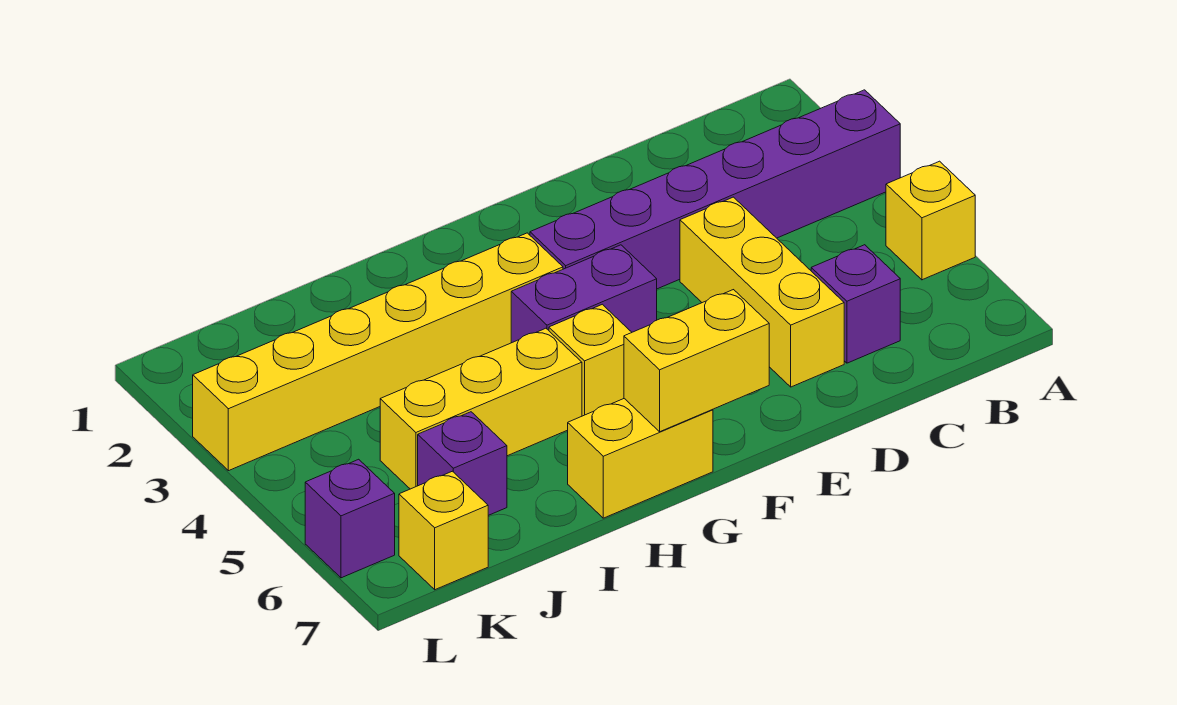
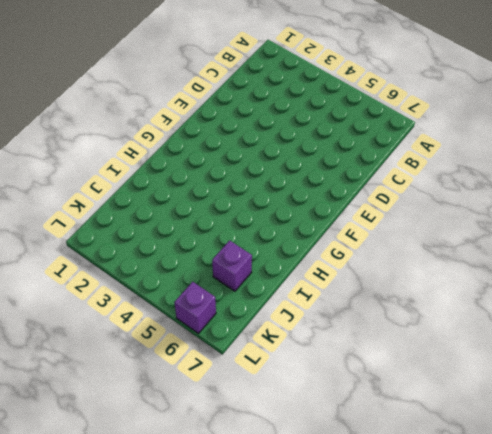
none -> purple brick A3:F3 level 1
none -> yellow brick A5 level 1
none -> purple brick C6 level 1

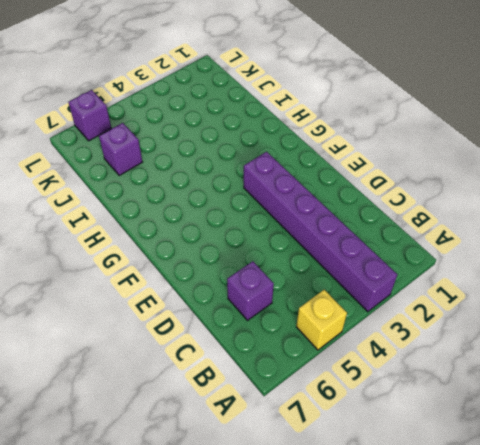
none -> yellow brick D4:D6 level 1
none -> purple brick F4:G4 level 1
none -> yellow brick G3:L3 level 1

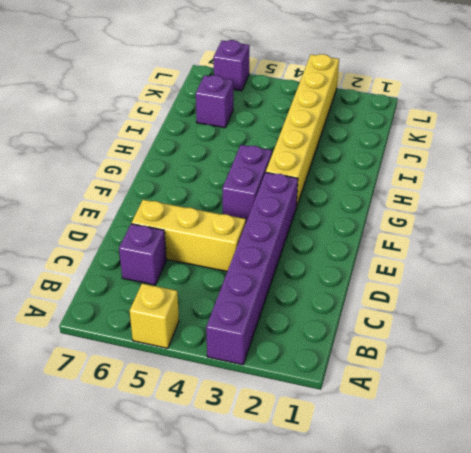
none -> yellow brick G5 level 1
none -> yellow brick G7:H7 level 1
none -> yellow brick H5:J5 level 1

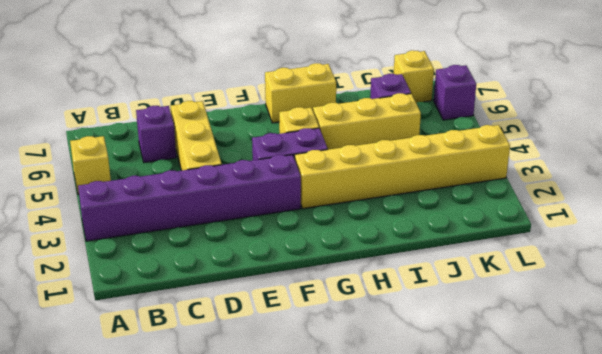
none -> yellow brick F7:G7 level 2

